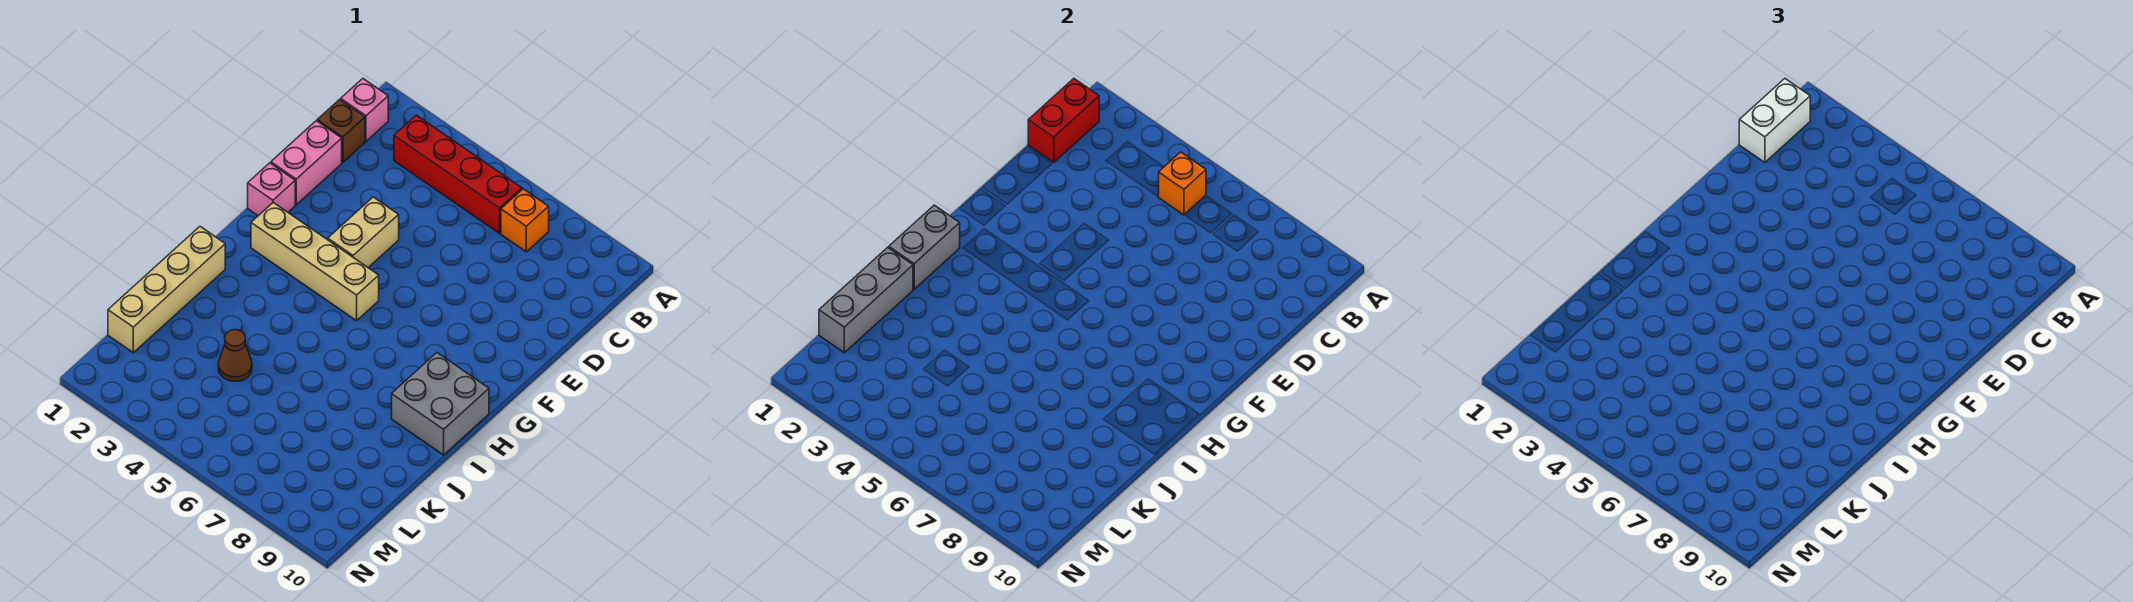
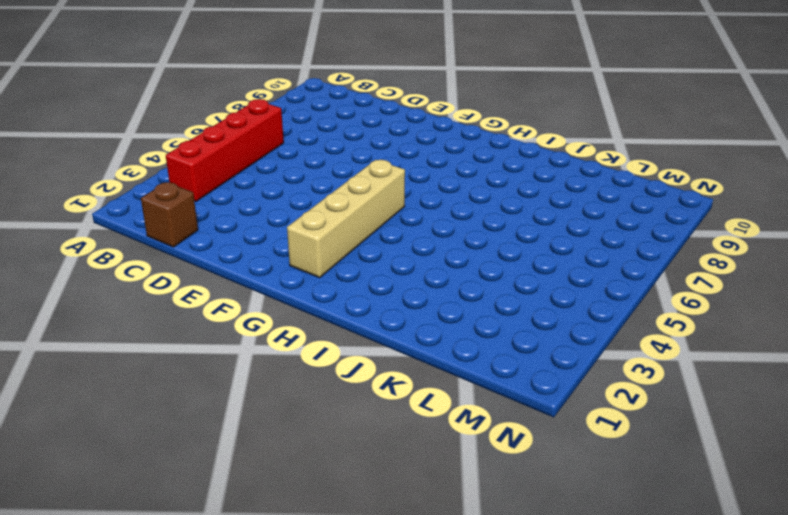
none -> pink brick B1 level 1
none -> orange brick B7 level 1
none -> pink brick D1:E1 level 1

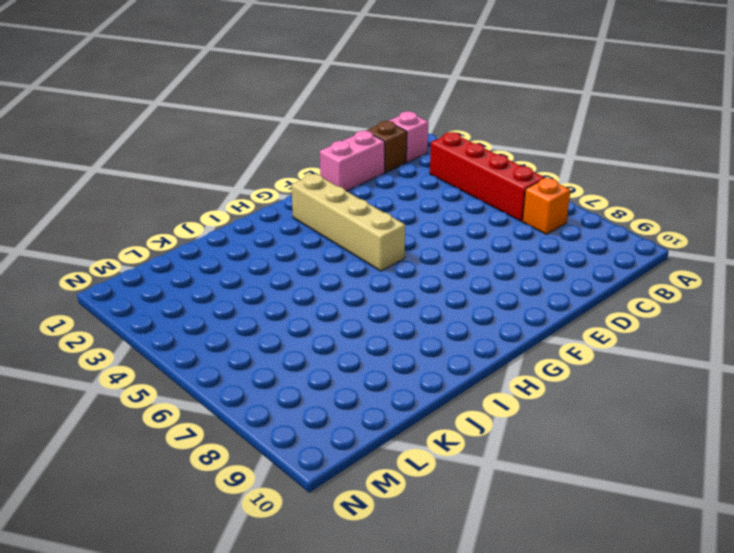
none -> tan brick E4:F4 level 1
none -> pink brick F1 level 1
none -> grey brick H9:I10 level 1

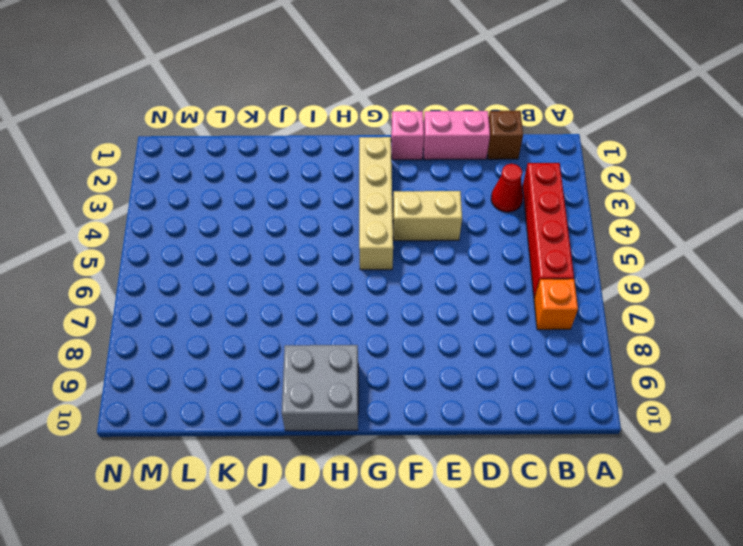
red cone C3 level 1 -> none
none -> pink brick B1 level 1
none -> tan brick I1:L1 level 1
none -> brown cone K4 level 1

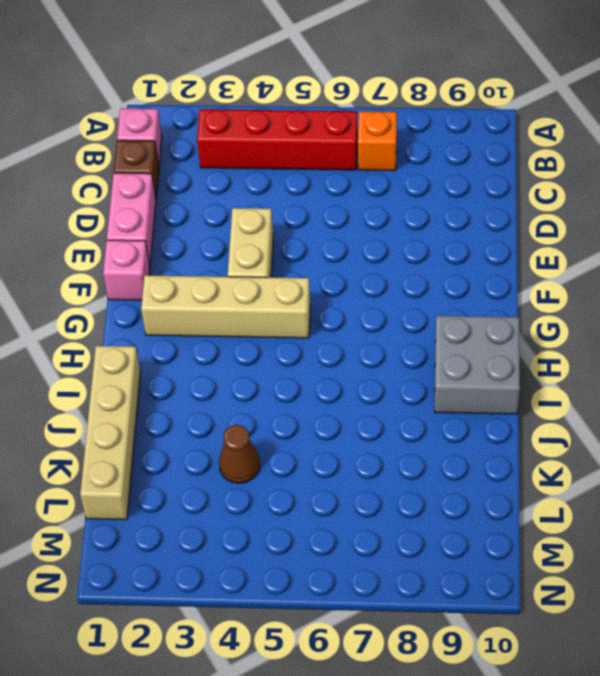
none -> red brick B1:C1 level 2
none -> orange brick B5 level 2
none -> grey brick H1:I1 level 2

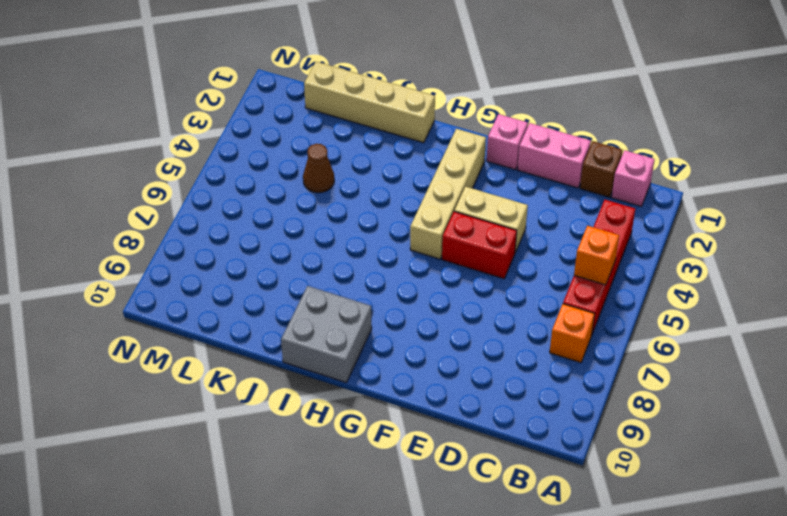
red brick E5:F5 level 1 -> red brick B1:C1 level 2
none -> grey brick H1:I1 level 2
none -> grey brick J1:L1 level 2
none -> white brick B1:C1 level 3

